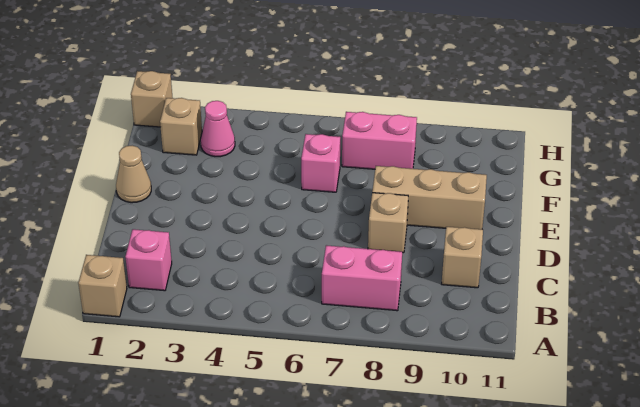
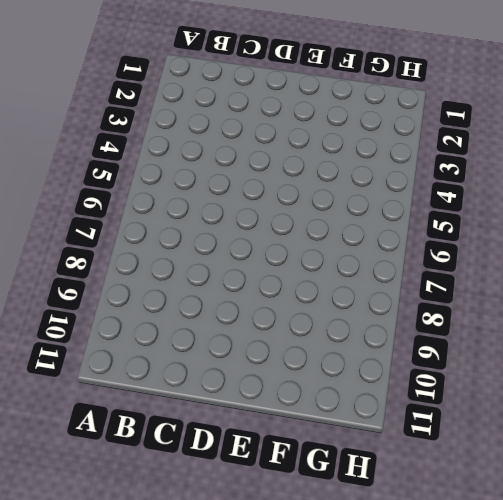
none -> tan brick A1 level 1
none -> pink brick B2 level 1
none -> pink brick B7:B8 level 1

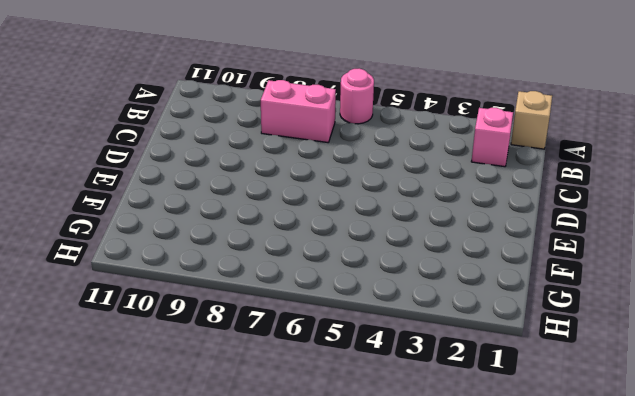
pink round brick A6 level 1 -> none
none -> tan brick C10 level 1
none -> tan brick D8 level 1
none -> tan cone E1 level 1

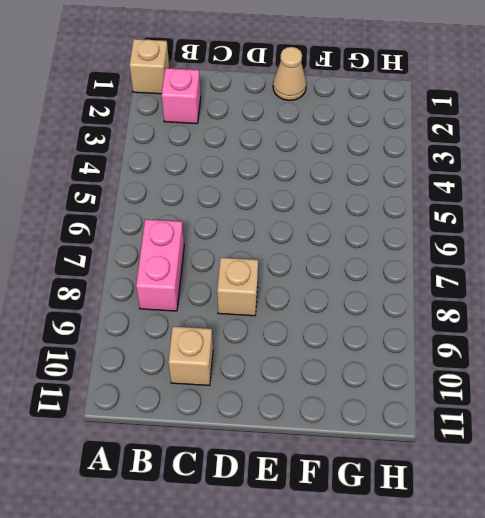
none -> tan brick E8:E10 level 1
none -> pink brick F6 level 1
none -> tan brick G2 level 1

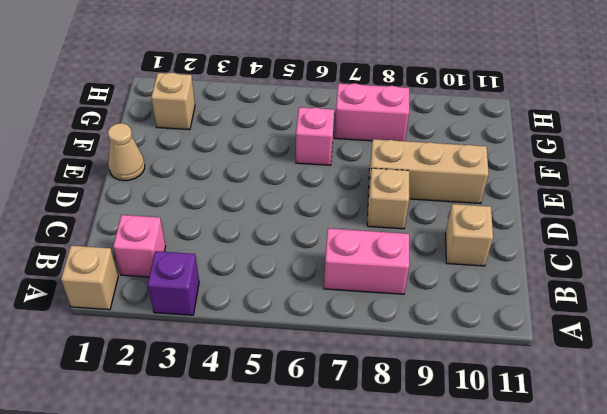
purple brick A3 level 1 -> none
none -> pink cone G3 level 1
none -> tan brick H1 level 1

